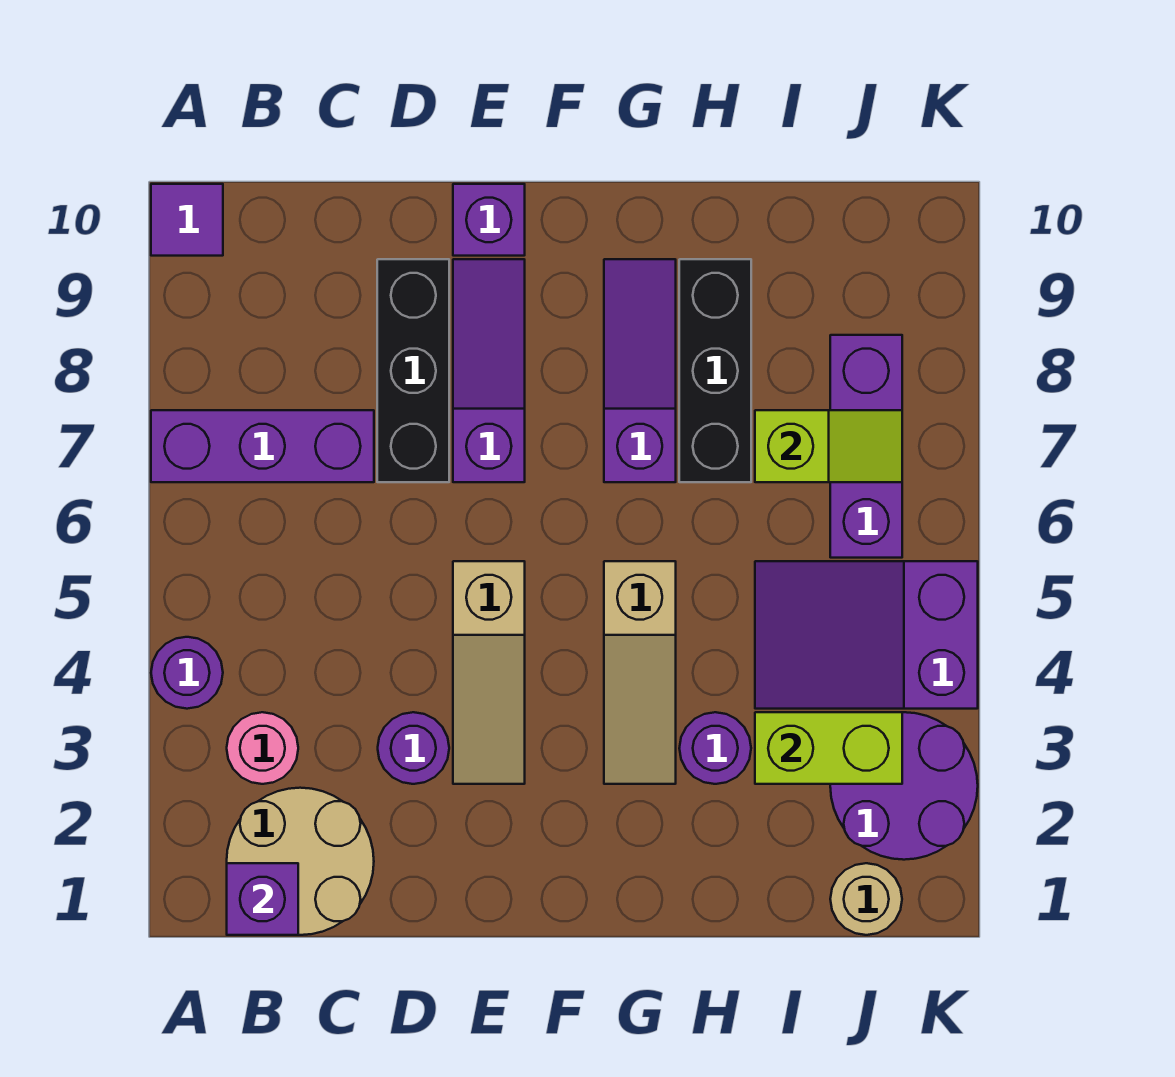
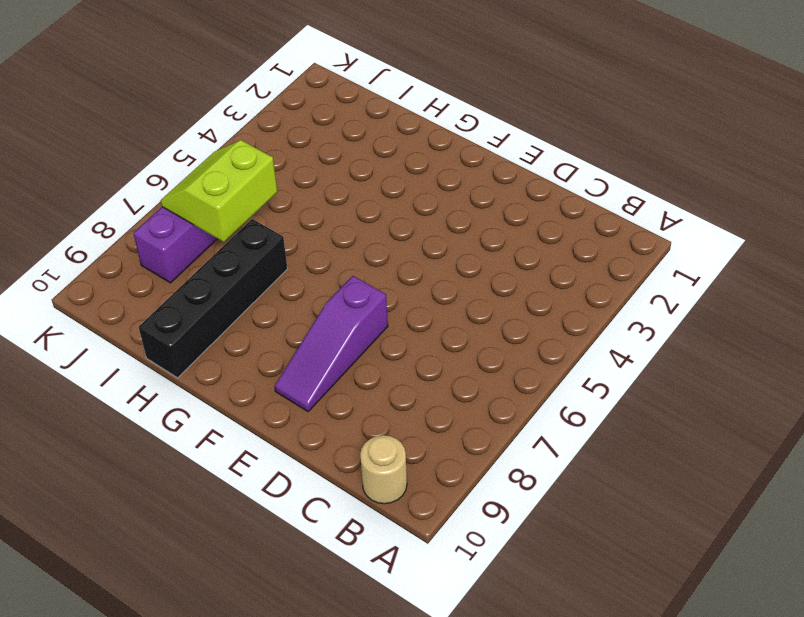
tan round brick B10 level 1 -> tan round brick J1 level 1
black brick H7:H10 level 1 -> black brick H7:H9 level 1
lime slope I6:J7 level 2 top I -> lime slope I7:J7 level 2 top I
none -> purple round brick A4 level 1
none -> purple brick A7:C7 level 1
none -> purple tile A10 level 1

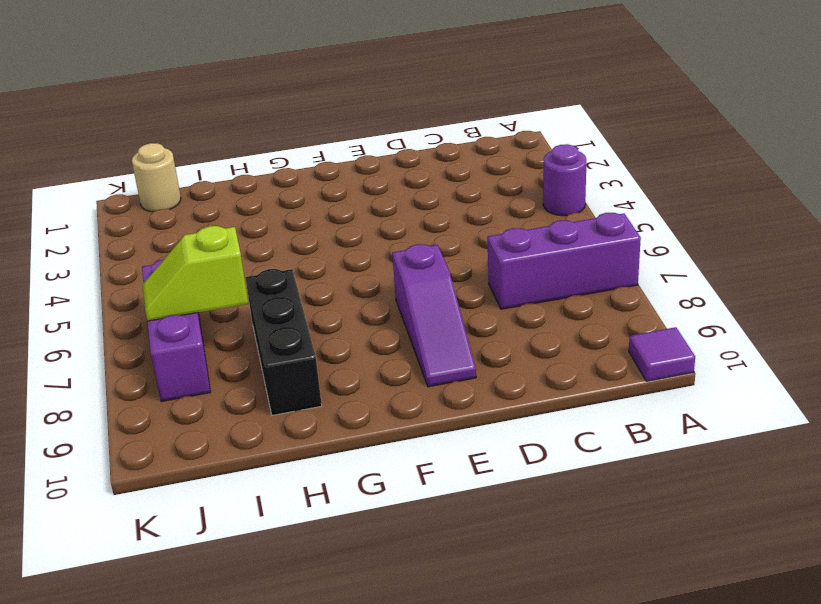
none -> tan round brick B1:C2 level 1
none -> pink round brick B3 level 1
none -> purple round brick D3 level 1

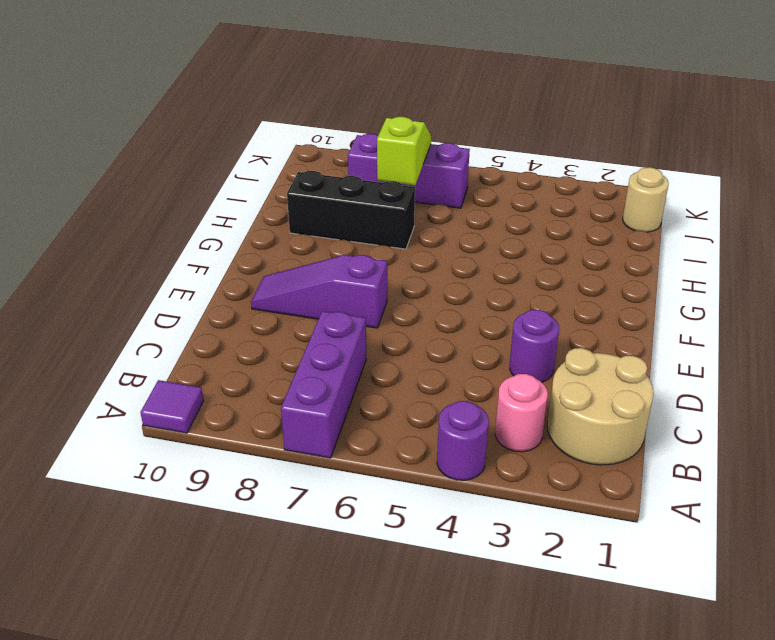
none -> black brick D7:D9 level 1
none -> tan slope E3:E5 level 1 top 5
none -> purple brick E10 level 1

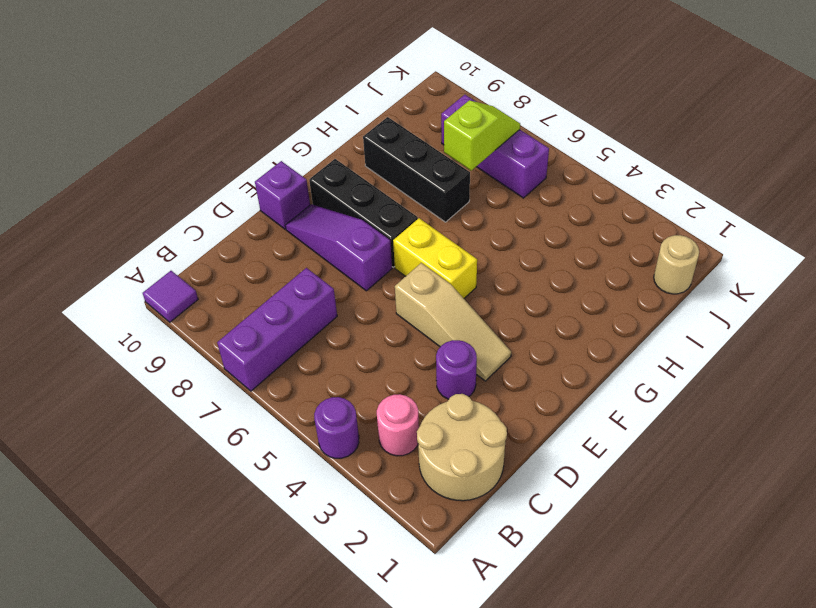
yellow brick F5:F6 level 1 -> none
black brick F7:F9 level 1 -> black brick D7:D9 level 1
none -> tan slope G3:G5 level 1 top 5
none -> purple slope G7:G9 level 1 top 7
none -> purple round brick H3 level 1

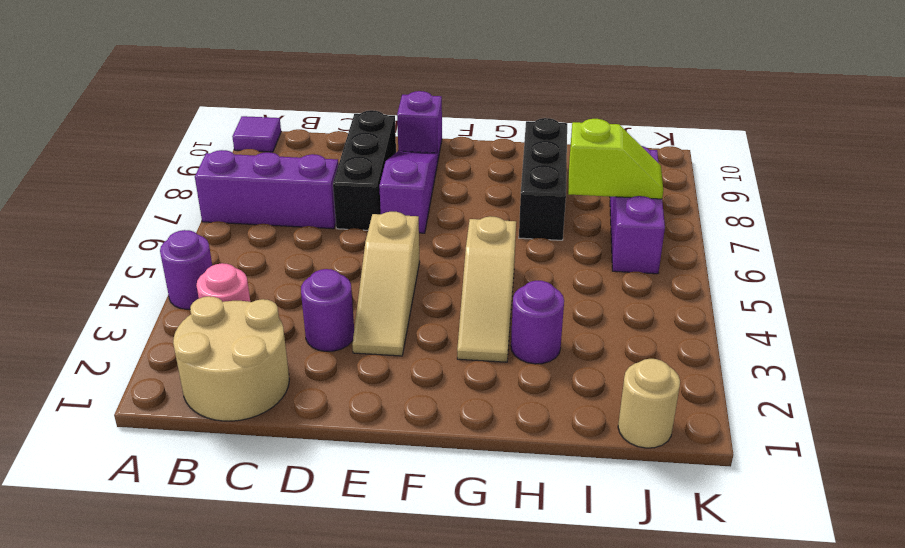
none -> purple slope G7:G9 level 1 top 7
none -> purple slope I4:K5 level 1 top K
none -> purple round brick J2:K3 level 1

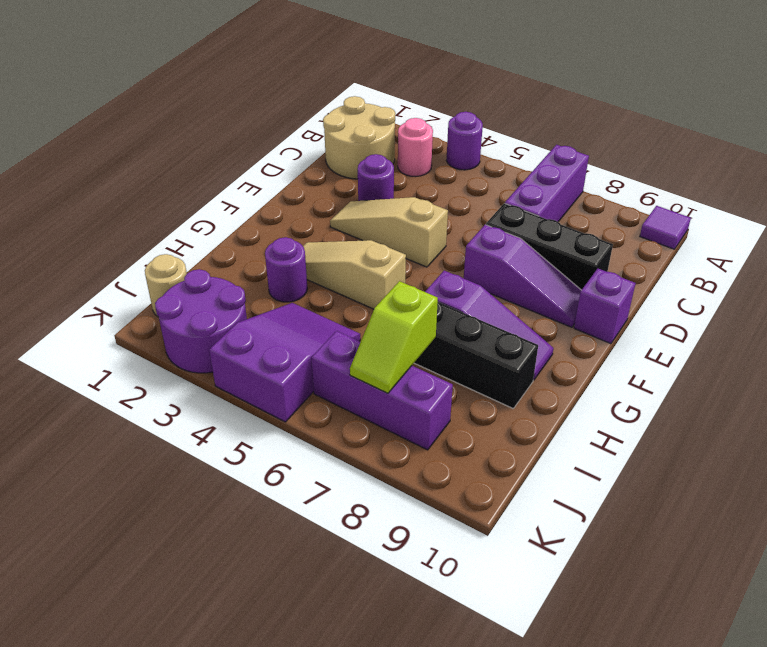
none -> purple brick B1 level 2
none -> lime brick I3:J3 level 2

